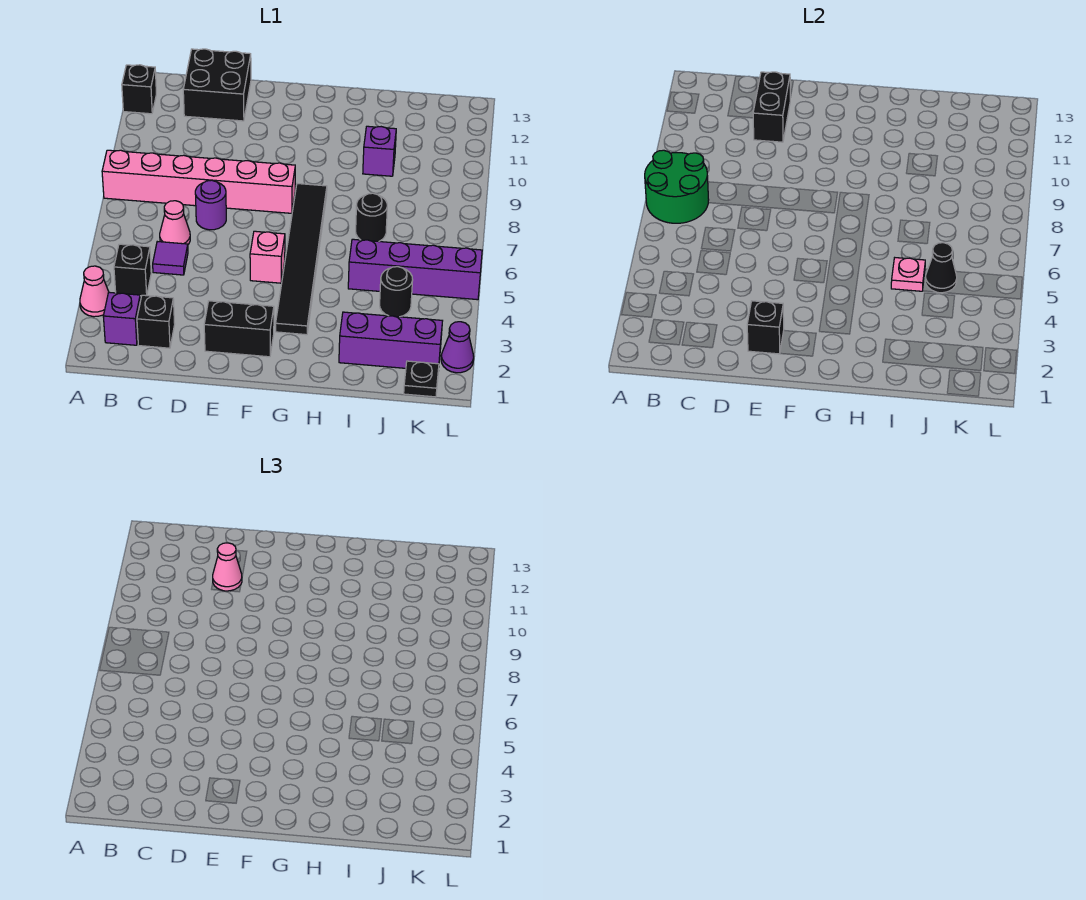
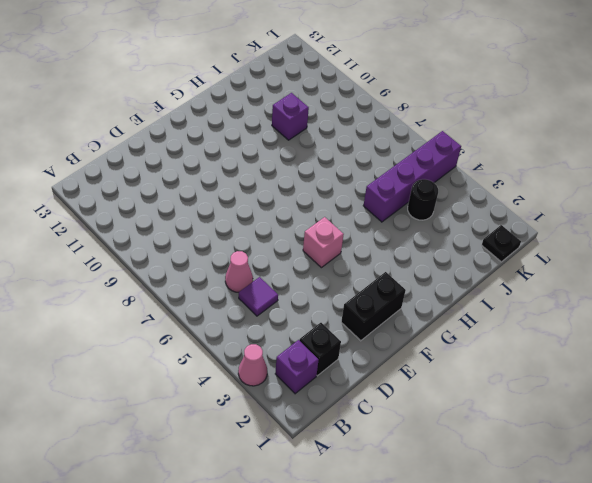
none -> pink brick A8:F8 level 1
none -> black brick A12 level 1
none -> black brick B4 level 1

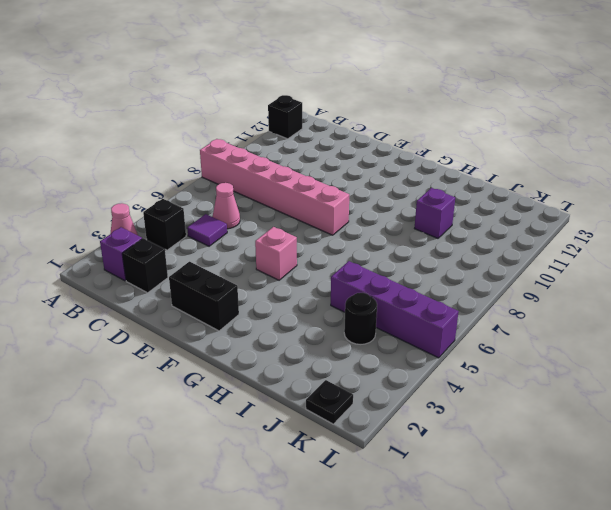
none -> black brick C12:D13 level 1
none -> purple round brick D7 level 1
none -> black tile G3:G8 level 1

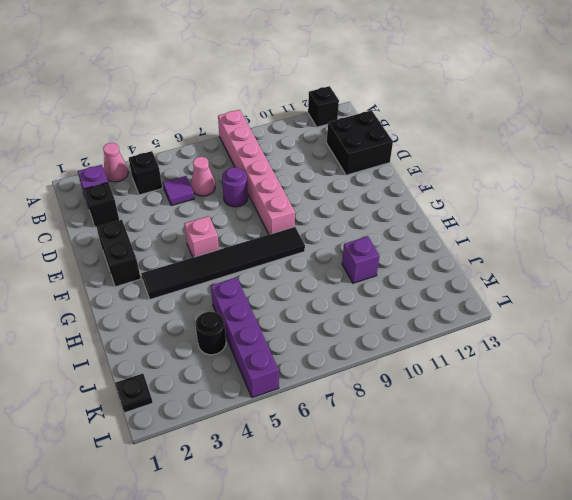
none -> purple brick I2:K2 level 1
none -> black round brick I7 level 1
none -> purple cone L2 level 1

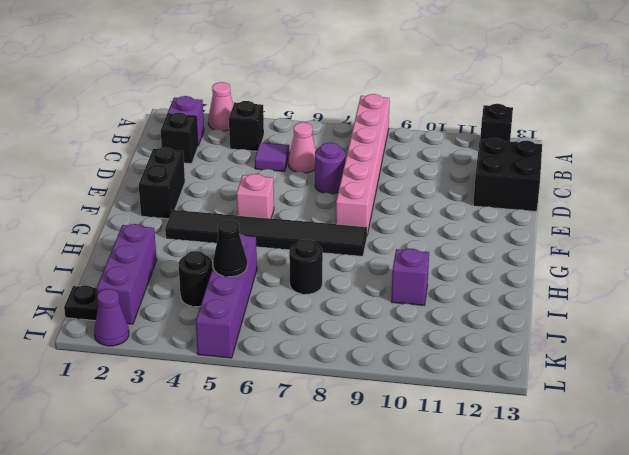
none -> green round brick A7:B8 level 2
none -> black brick D11:D12 level 2
none -> black brick E2 level 2

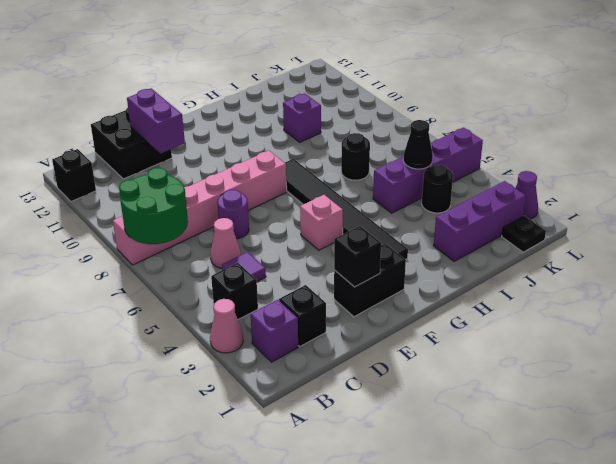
purple brick D11:D12 level 2 -> black brick D11:D12 level 2
none -> pink plate I5 level 2
none -> pink cone D11 level 3

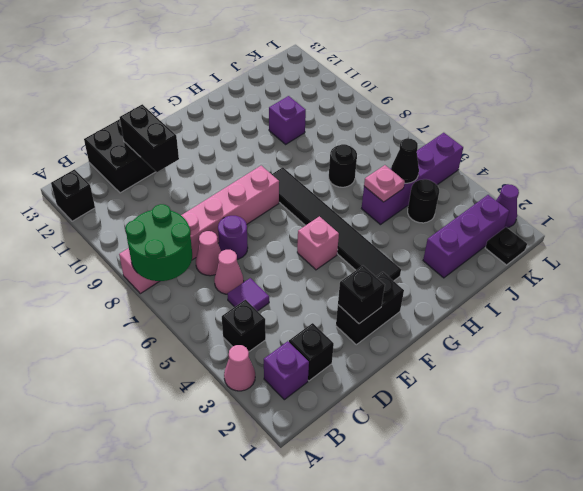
pink cone C7 level 1 -> pink cone D11 level 3

